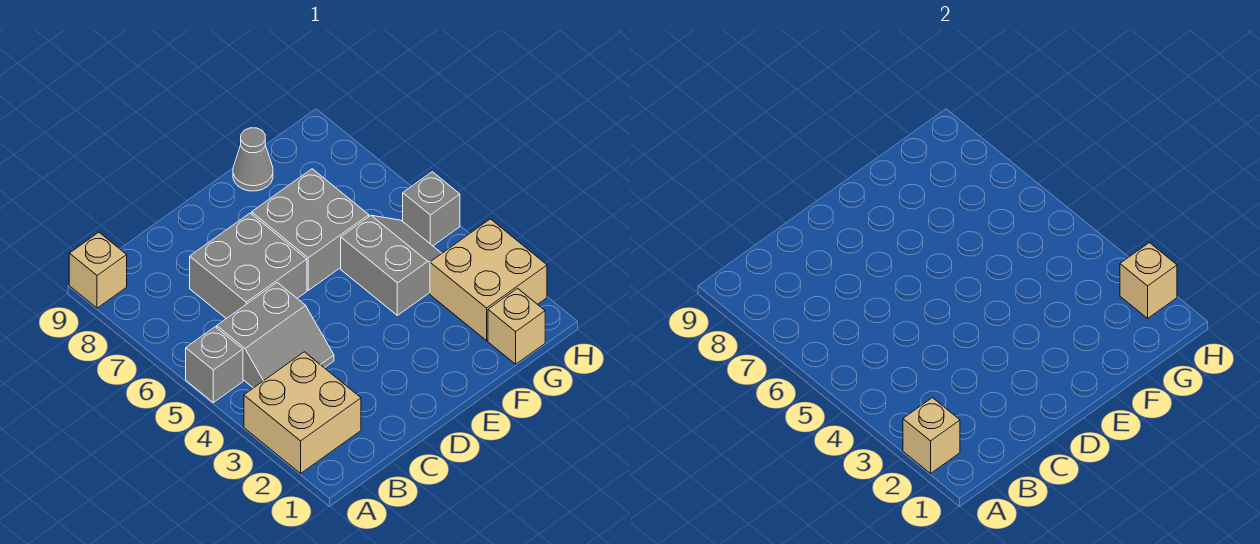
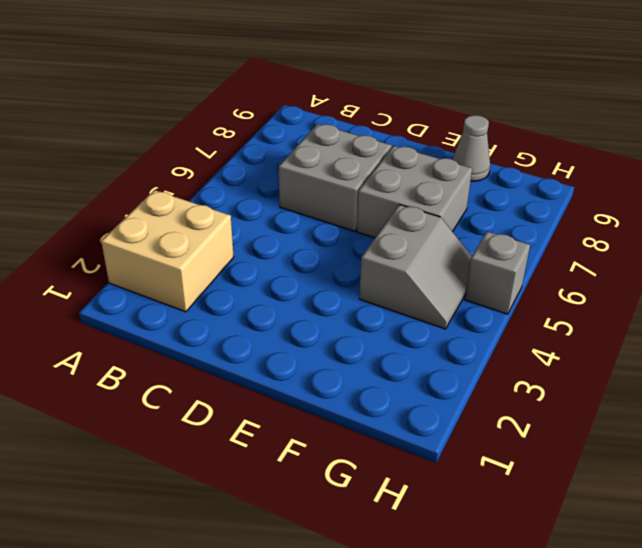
none -> grey brick A5 level 1
none -> tan brick A9 level 1
none -> grey slope B4:C5 level 1 top 5

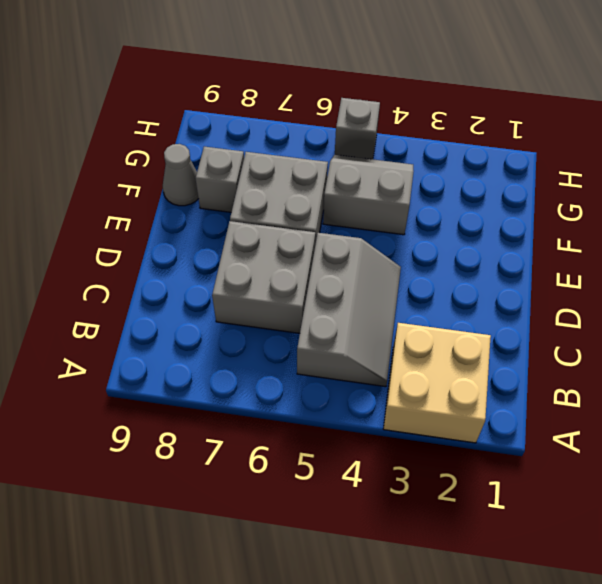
grey slope B4:D5 level 1 top 5 -> grey slope B4:C5 level 1 top 5
grey brick F8 level 1 -> grey brick A5 level 1
none -> tan brick A9 level 1
none -> tan brick G1 level 1
none -> tan brick G2:H3 level 1

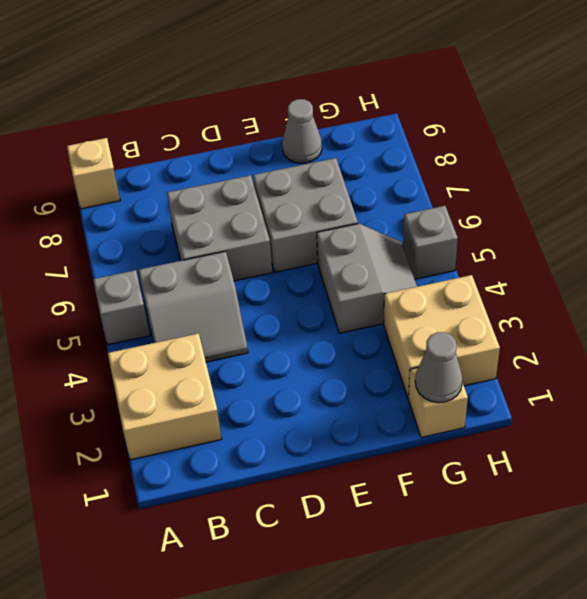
grey cone G1 level 2 -> none
none -> tan brick A2 level 2
none -> tan brick H2 level 2

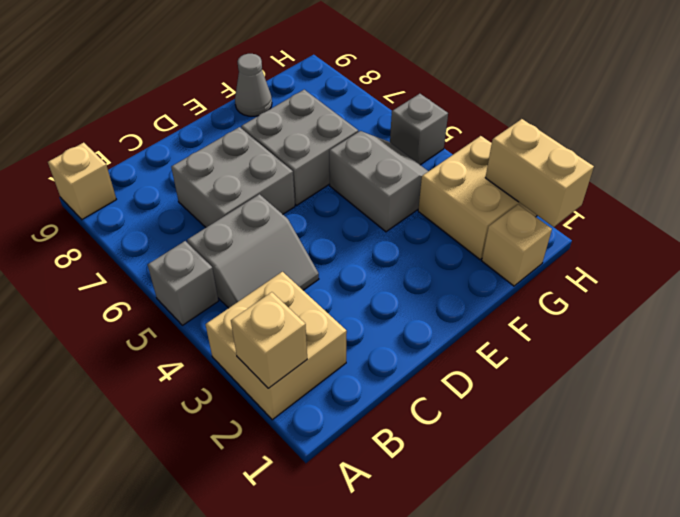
tan brick H1:H2 level 2 -> tan brick H2 level 2

